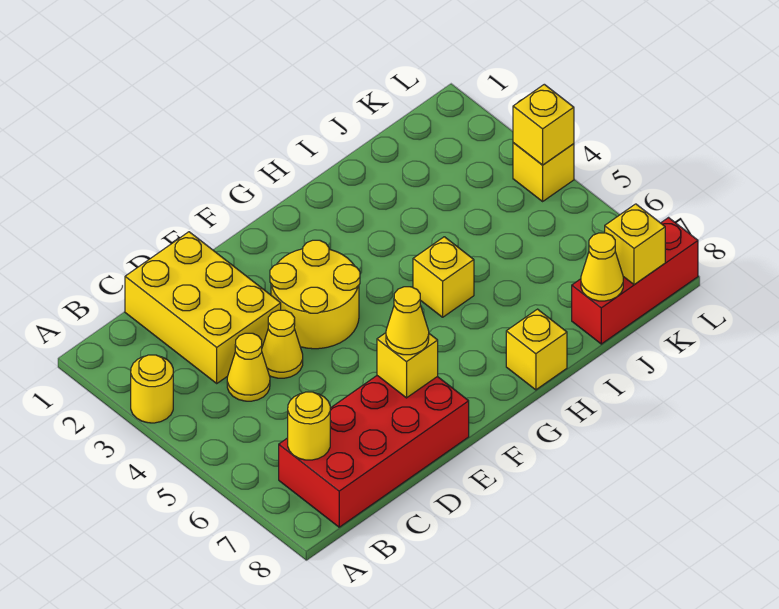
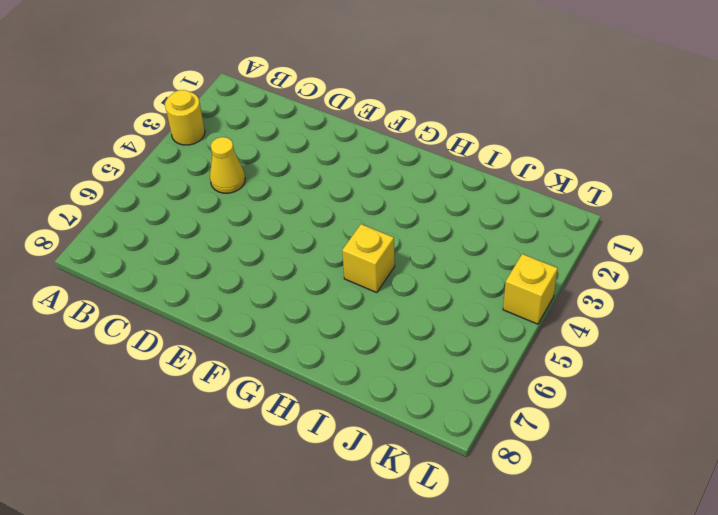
none -> red brick B7:E8 level 1
none -> yellow brick C1:D3 level 1
none -> yellow cone D4 level 1

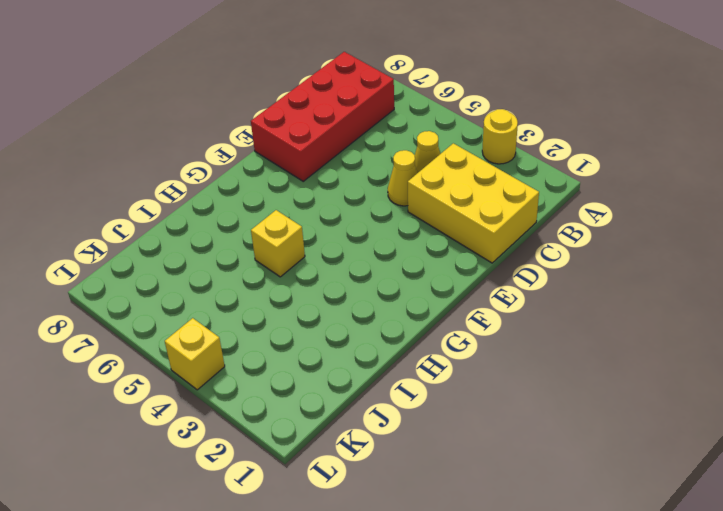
none -> yellow round brick E3:F4 level 1
none -> yellow brick H8 level 1
none -> red brick J8:L8 level 1

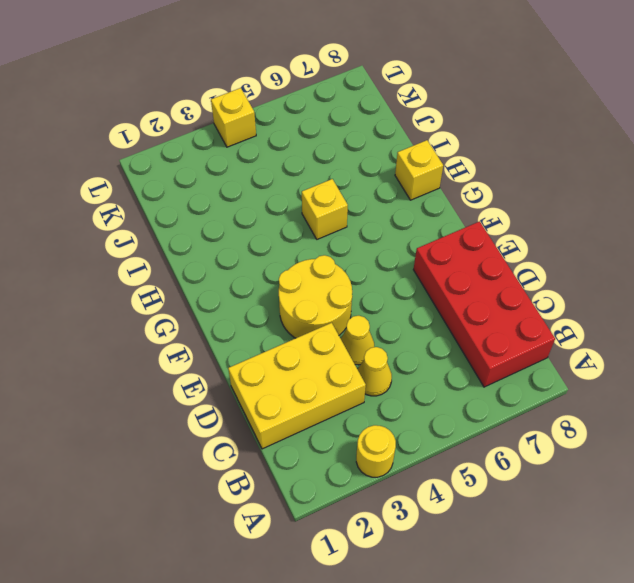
none -> red brick J8:L8 level 1
none -> yellow round brick B7 level 2
none -> yellow brick E7 level 2

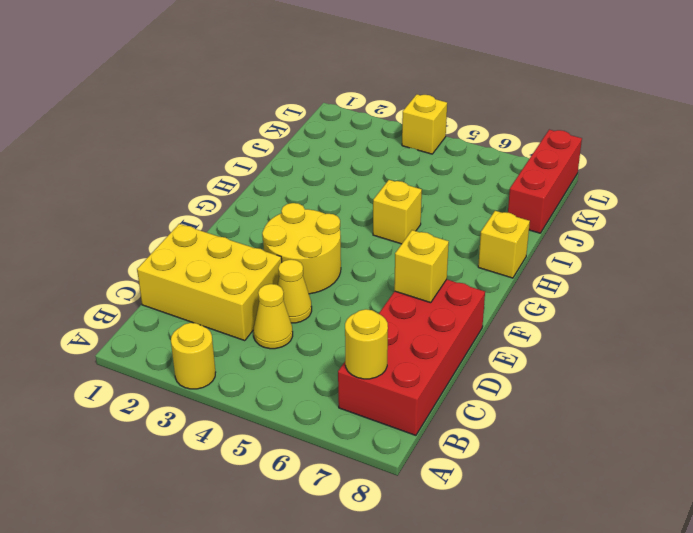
none -> yellow cone J8 level 2
none -> yellow brick K8 level 2
none -> yellow brick L4 level 2

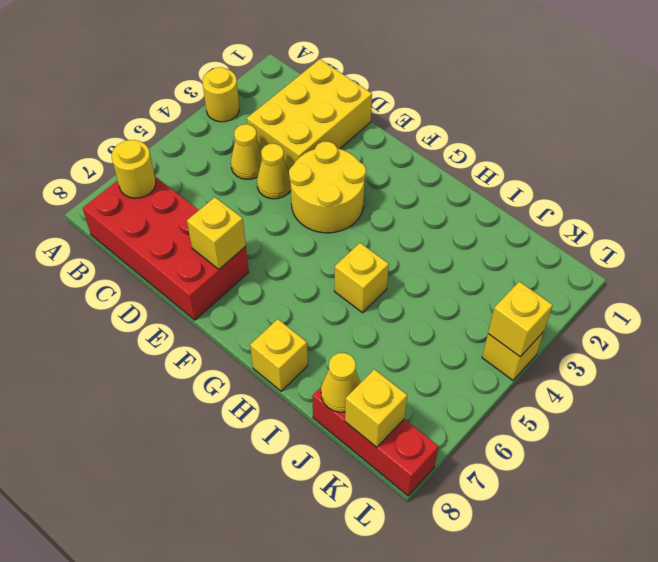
none -> yellow cone E7 level 3

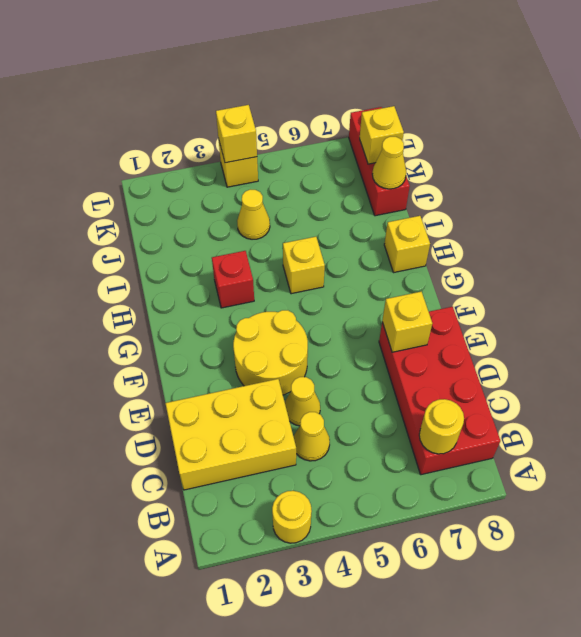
red brick H3 level 1 -> none
yellow cone J4 level 1 -> yellow cone E7 level 3

